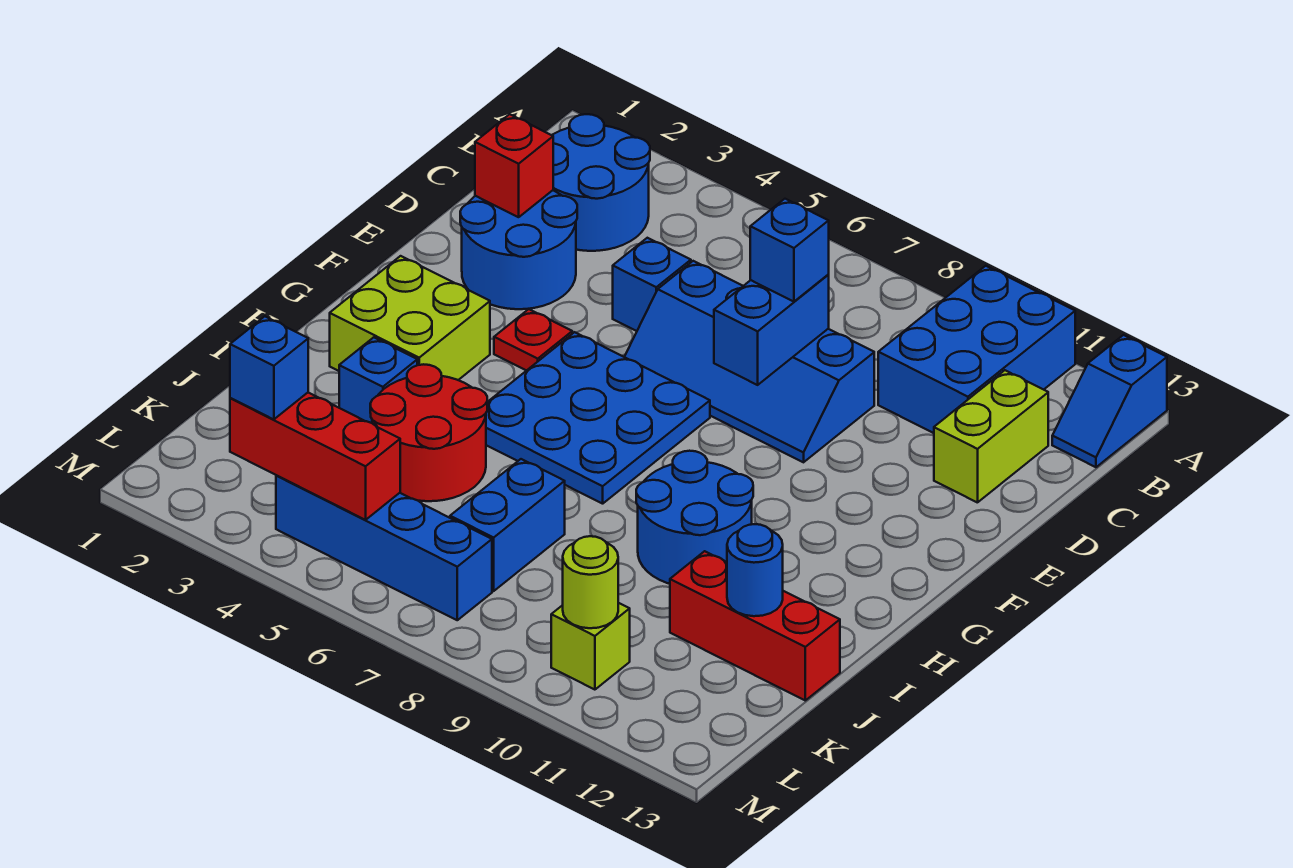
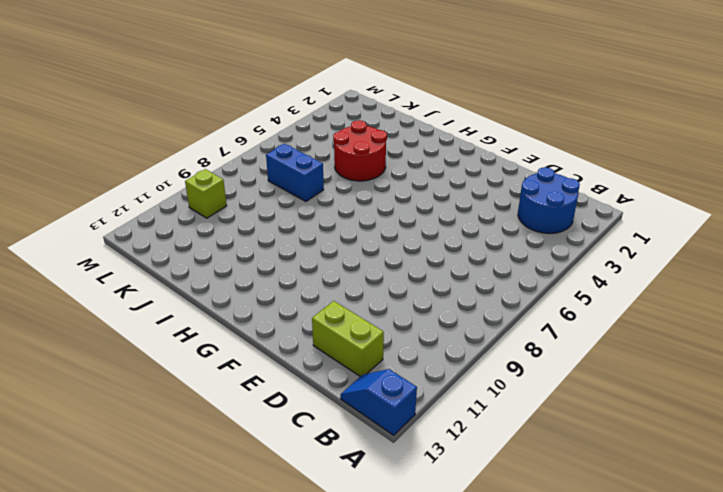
none -> blue brick A10:C11 level 1
none -> blue round brick D2:E3 level 1
none -> blue brick D5 level 1

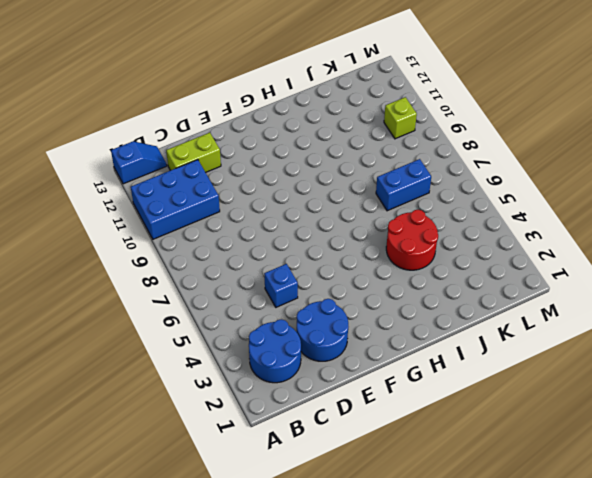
none -> blue slope D6:E9 level 1 top D
none -> red plate F4 level 1
none -> blue plate F5:H7 level 1

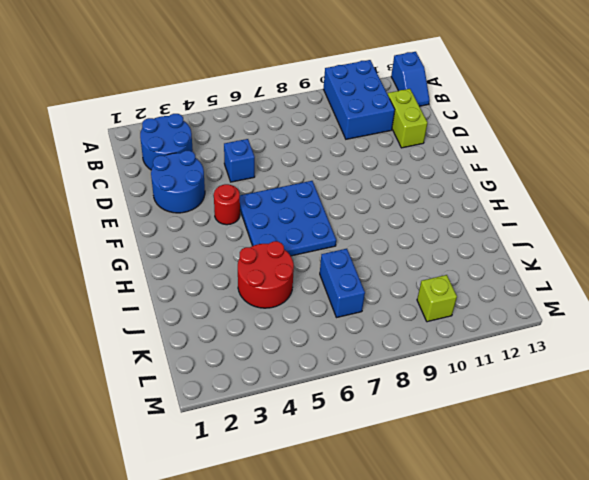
red round brick F4 level 1 -> red plate F4 level 1
none -> blue slope D6:E9 level 1 top D
none -> lime brick G2:H3 level 1
none -> blue round brick H9:I10 level 1

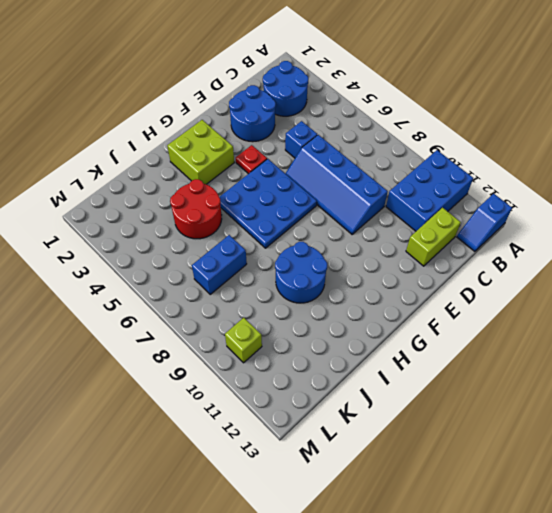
none -> blue brick I3 level 1
none -> red brick J11:J13 level 1
none -> blue brick L4:L7 level 1

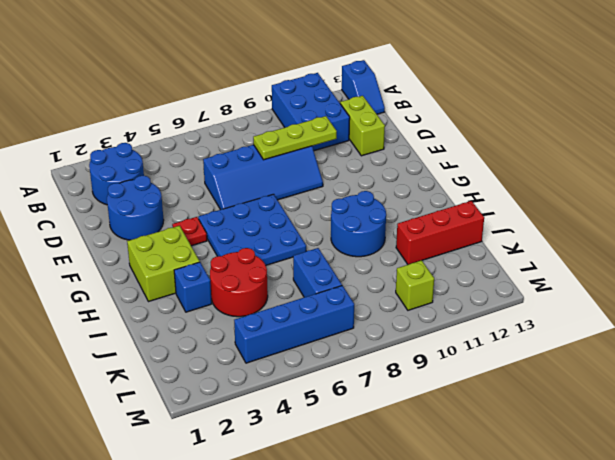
lime plate D8:D10 level 2 -> blue brick D8:E8 level 2
none -> blue brick D5 level 1
none -> red brick D2 level 2
none -> blue round brick J12 level 2

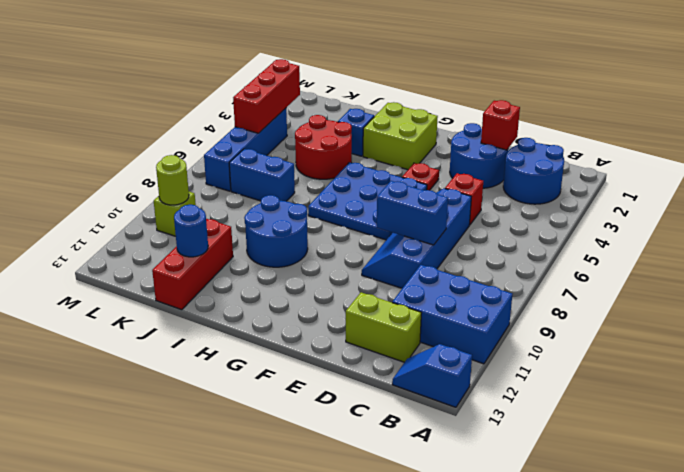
red brick D5 level 1 -> blue brick D5 level 1
none -> blue brick D8 level 3
none -> blue brick L3 level 3

